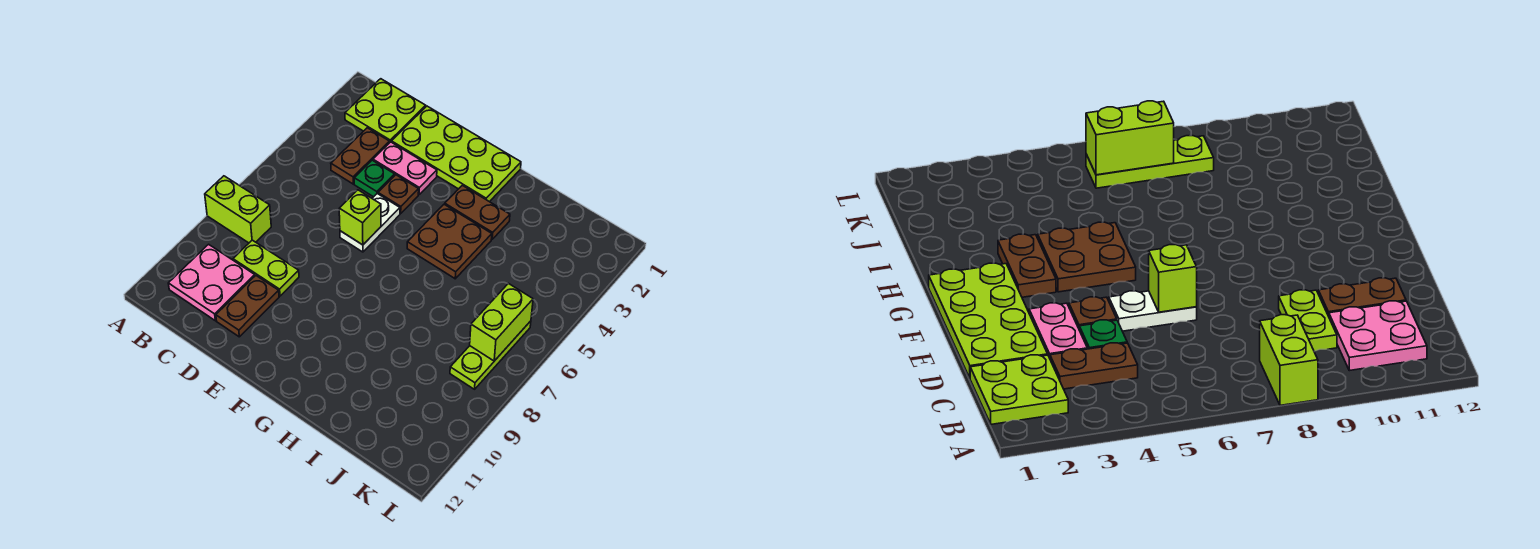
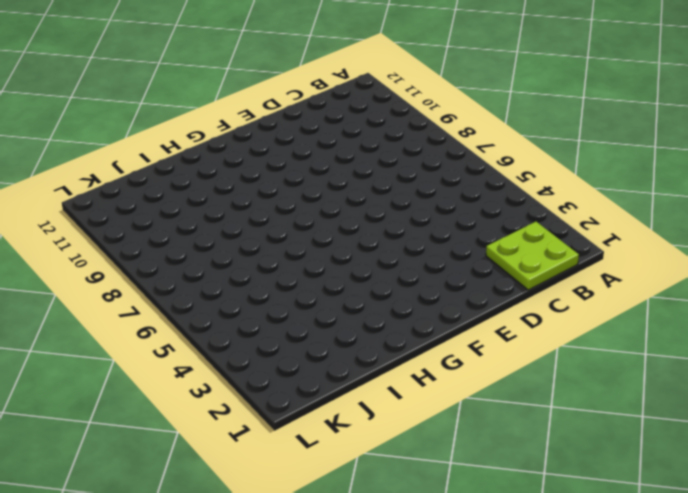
none -> lime brick A8:B8 level 1
none -> pink plate B10:C11 level 1
none -> brown plate C3:C4 level 1

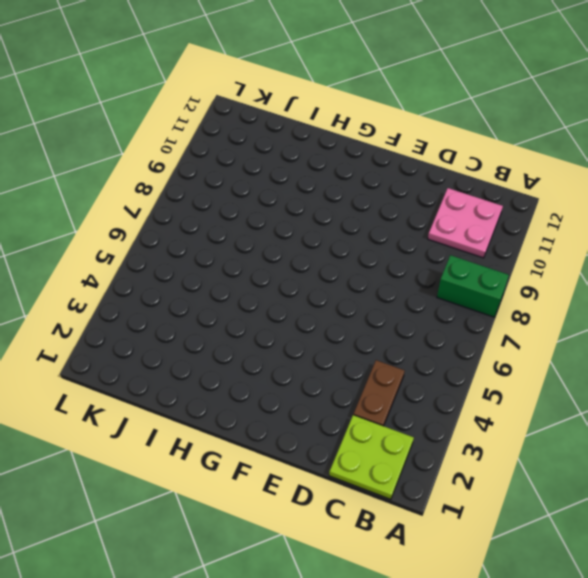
green brick A8:B8 level 1 -> lime brick A8:B8 level 1
none -> lime plate C9:D9 level 1
none -> lime plate D1:G2 level 1
none -> pink plate D3:E3 level 1

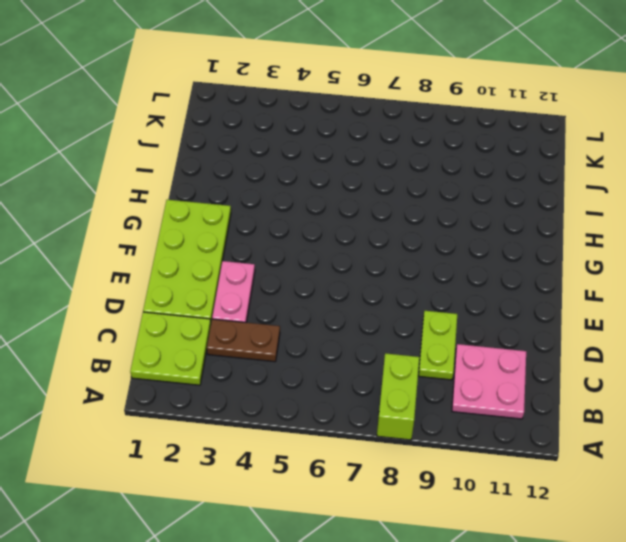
none -> green plate D4 level 1
none -> brown plate D10:D11 level 1
none -> brown plate E4 level 1

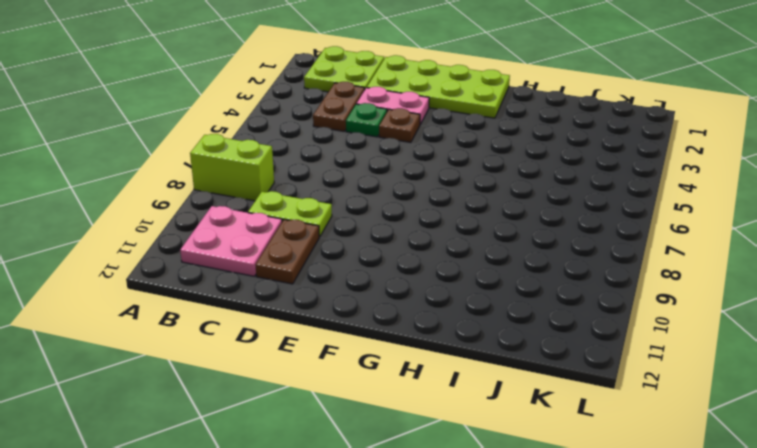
none -> white plate E5:E6 level 1
none -> brown plate G3:H3 level 1
none -> brown plate G4:H5 level 1

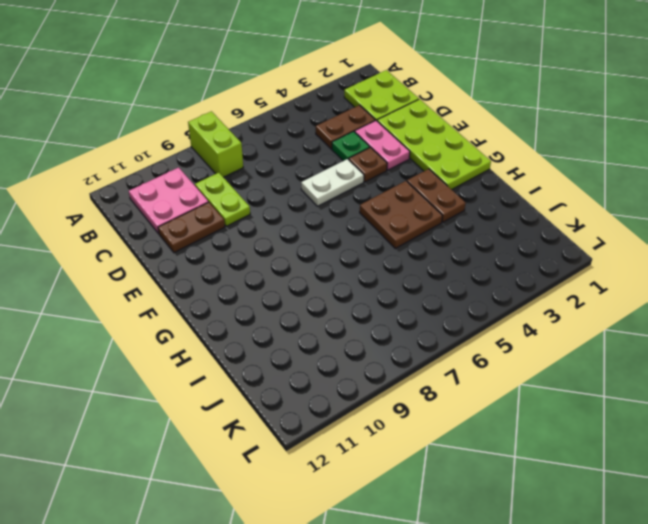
none -> lime plate K6:K8 level 1
none -> lime brick E6 level 2
none -> lime brick K6:K7 level 2

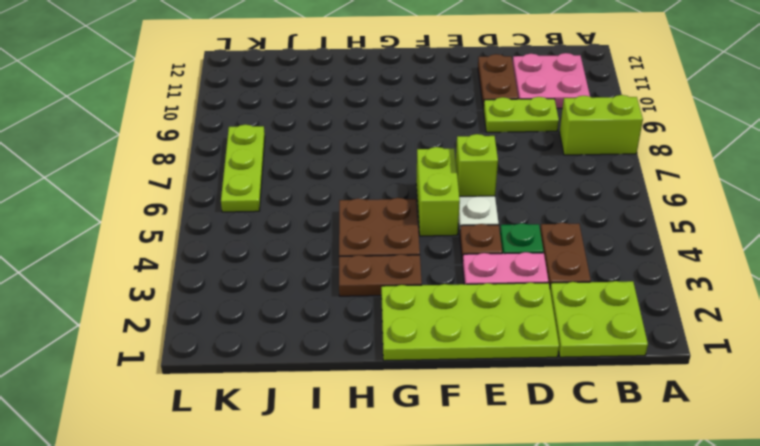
lime brick F5:F6 level 1 -> lime brick K6:K7 level 2

